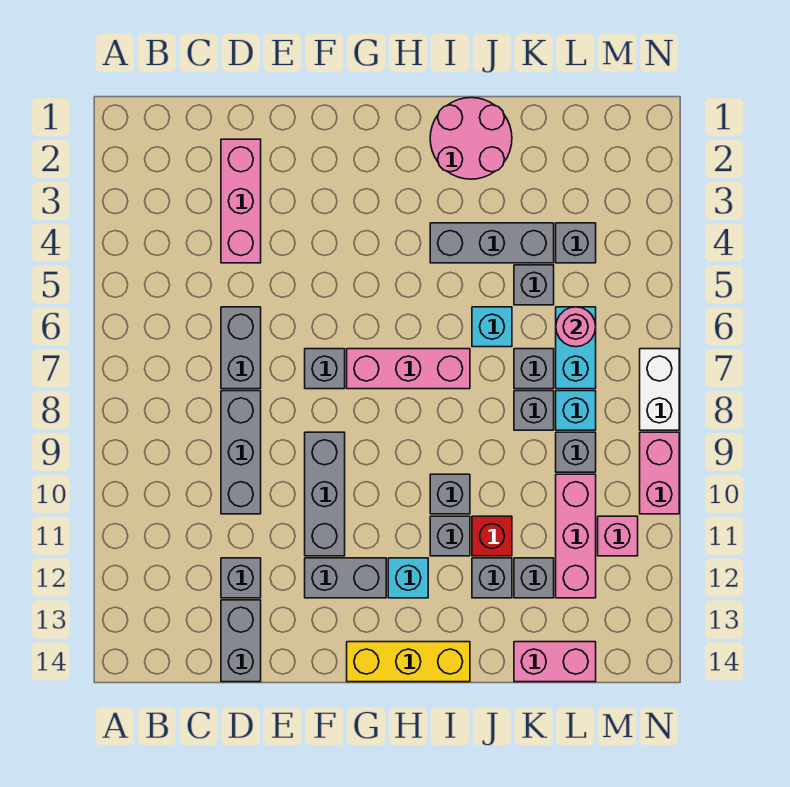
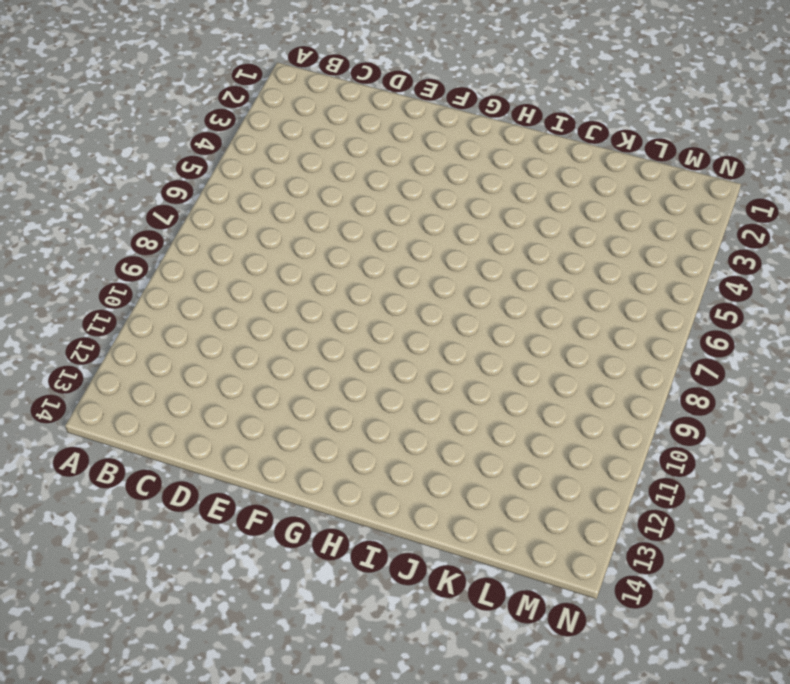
none -> pink brick D2:D4 level 1
none -> grey brick D6:D7 level 1
none -> grey brick D8:D10 level 1
none -> grey brick D12 level 1

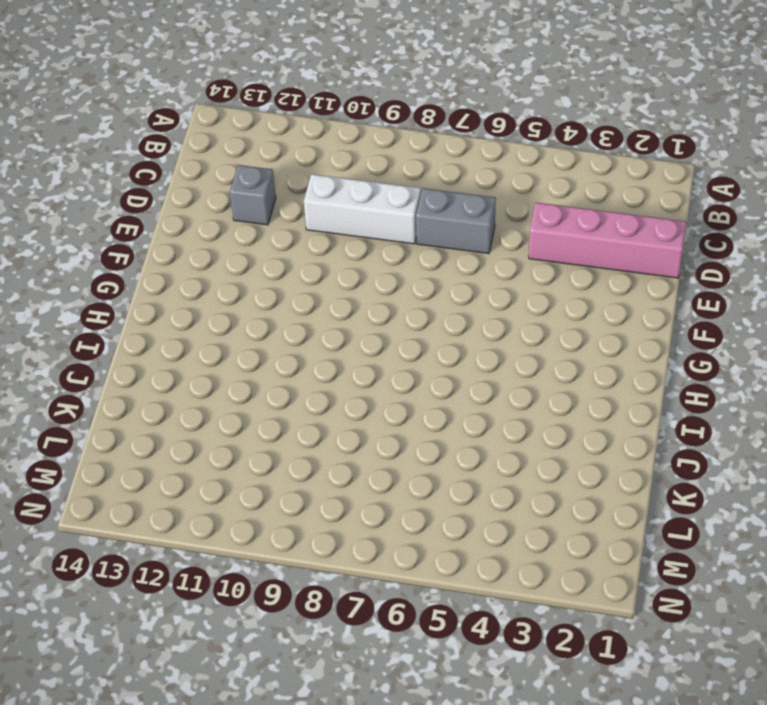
pink brick D1:D4 level 1 -> pink brick D2:D4 level 1
white brick D8:D10 level 1 -> grey brick D8:D10 level 1
none -> grey brick D13:D14 level 1
none -> grey brick F7 level 1
none -> grey brick F9:F11 level 1
none -> grey brick F12:G12 level 1

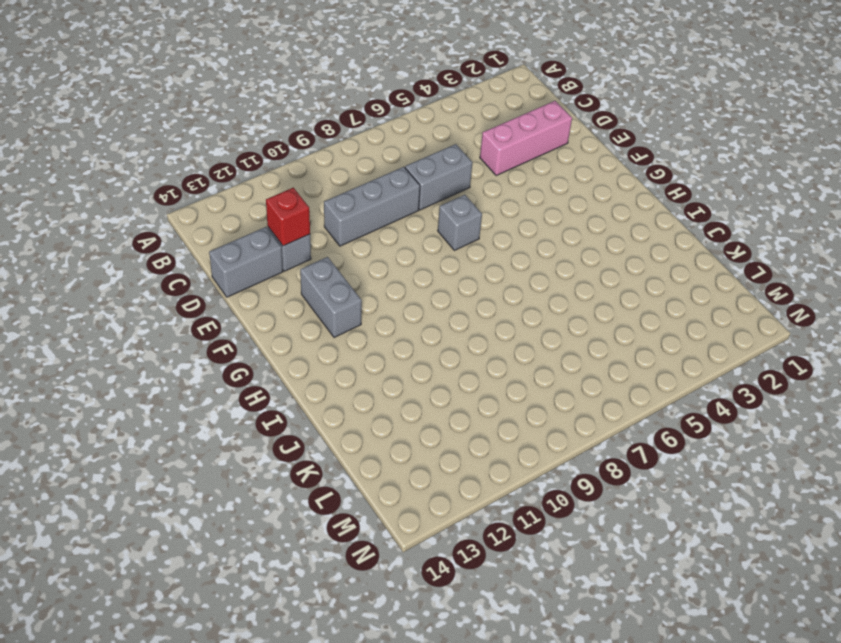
red brick D12 level 2 -> red brick J11 level 1
none -> grey brick F9:F11 level 1
none -> pink brick G7:I7 level 1
none -> yellow brick G14:I14 level 1
none -> cyan brick H12 level 1

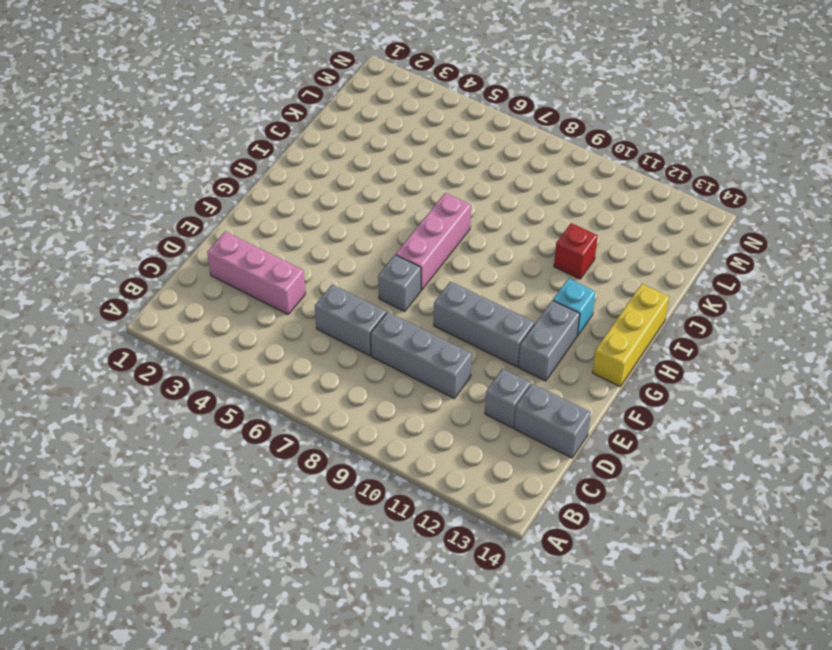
none -> pink round brick I1:J2 level 1
none -> grey brick I4:K4 level 1
none -> grey brick I10 level 1
none -> grey brick I11 level 1

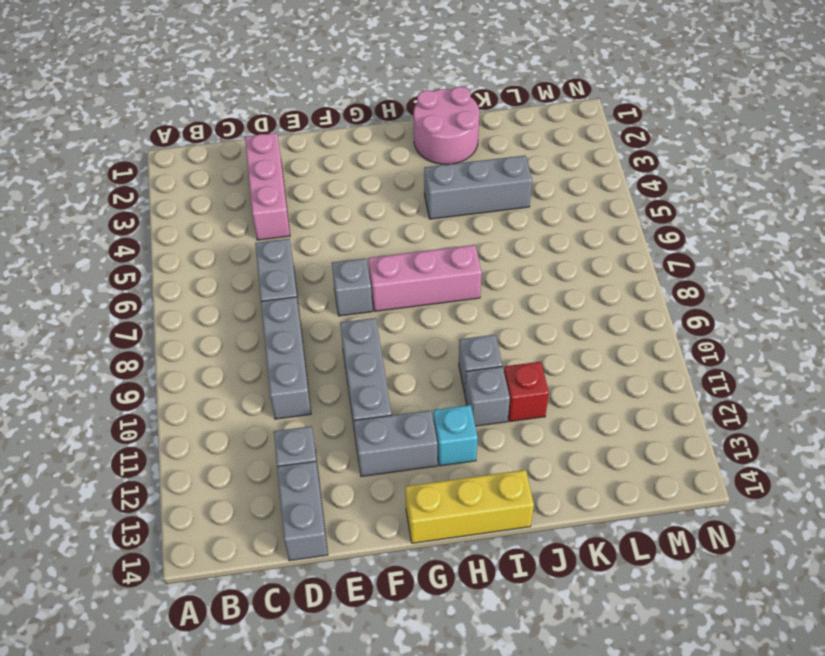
none -> cyan brick J6 level 1
none -> grey brick J12 level 1
none -> grey brick K5 level 1
none -> grey brick K7 level 1

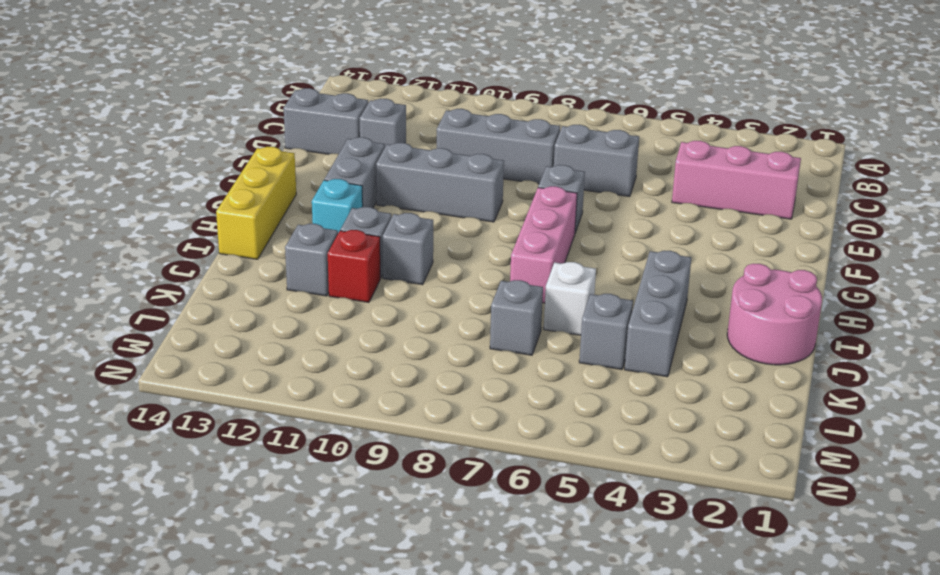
white brick J6 level 1 -> cyan brick J6 level 1
none -> grey brick K8 level 1
none -> grey brick K12 level 1
none -> pink brick K14:L14 level 1
none -> grey brick L4 level 1

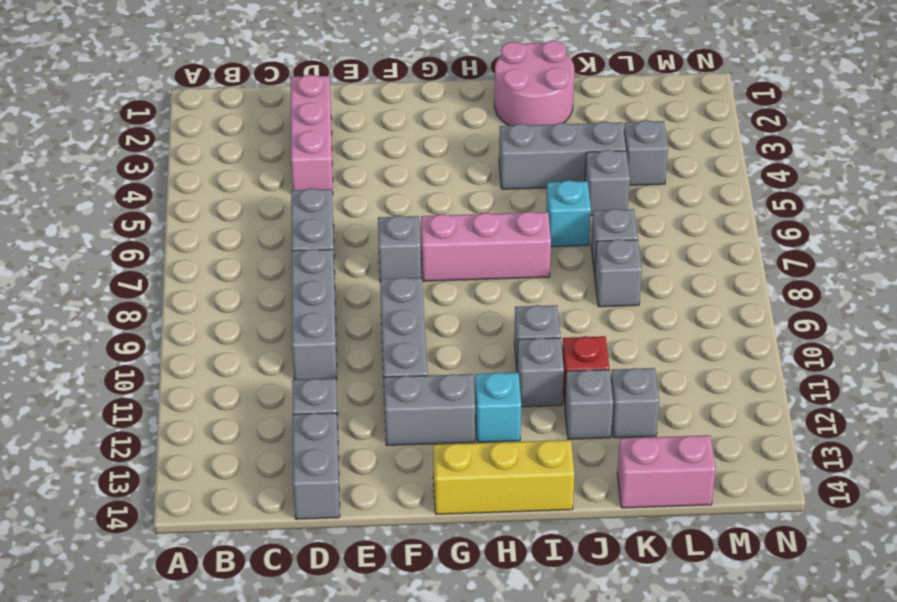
none -> cyan brick L6:L7 level 1
none -> cyan brick L8 level 1
none -> grey brick L9 level 1
none -> pink brick L10:L12 level 1

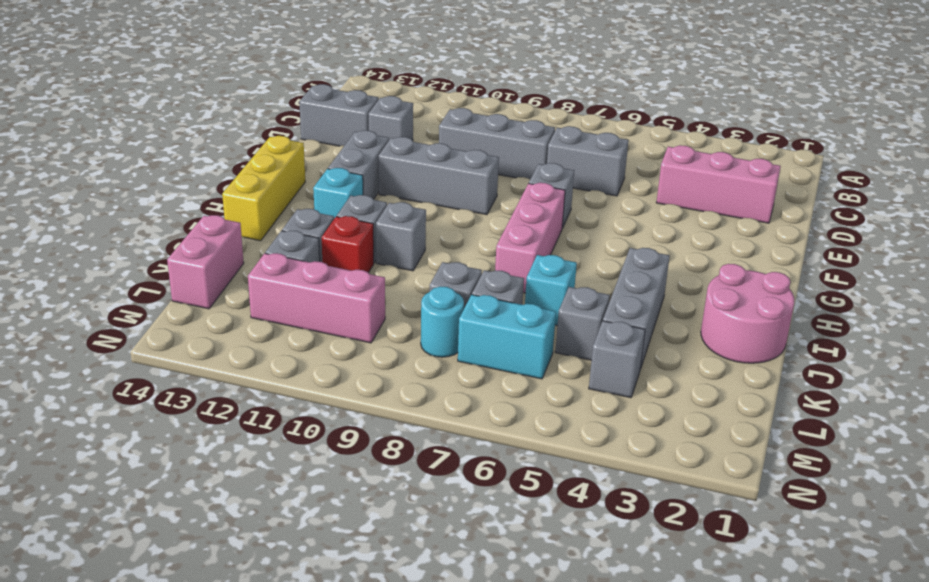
cyan round brick L8 level 1 -> cyan brick L8 level 1
none -> grey brick L9 level 1
none -> pink brick M11 level 1
none -> white brick N7:N8 level 1
none -> pink brick N9:N10 level 1

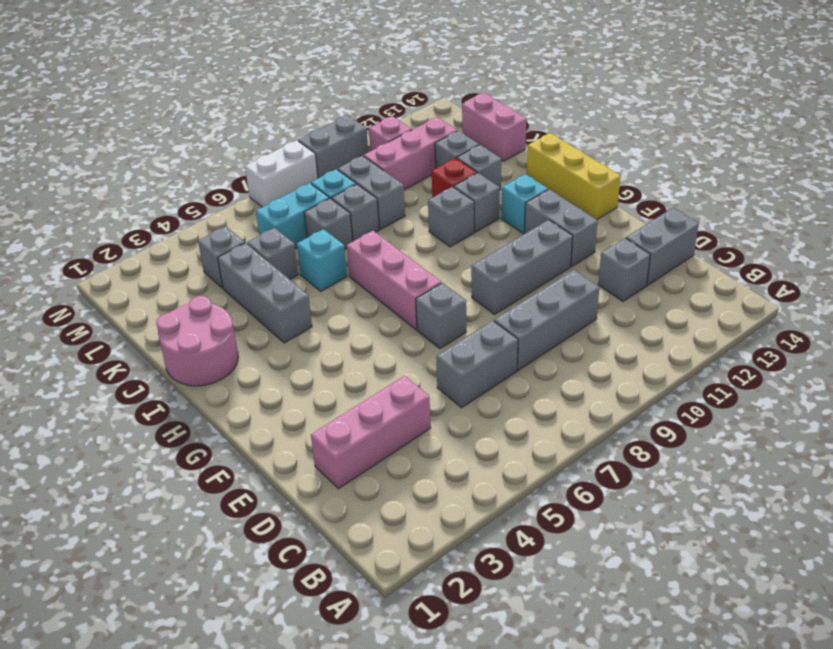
grey brick K9:L9 level 1 -> grey brick L9 level 1
grey brick N9:N10 level 1 -> pink brick N9:N10 level 1
none -> pink round brick L6 level 2

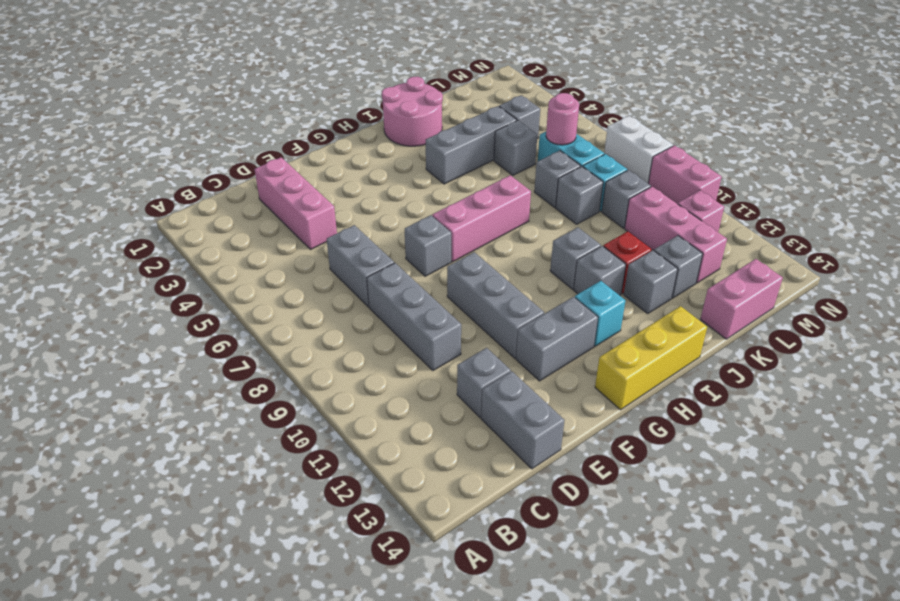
none -> cyan brick J6 level 1

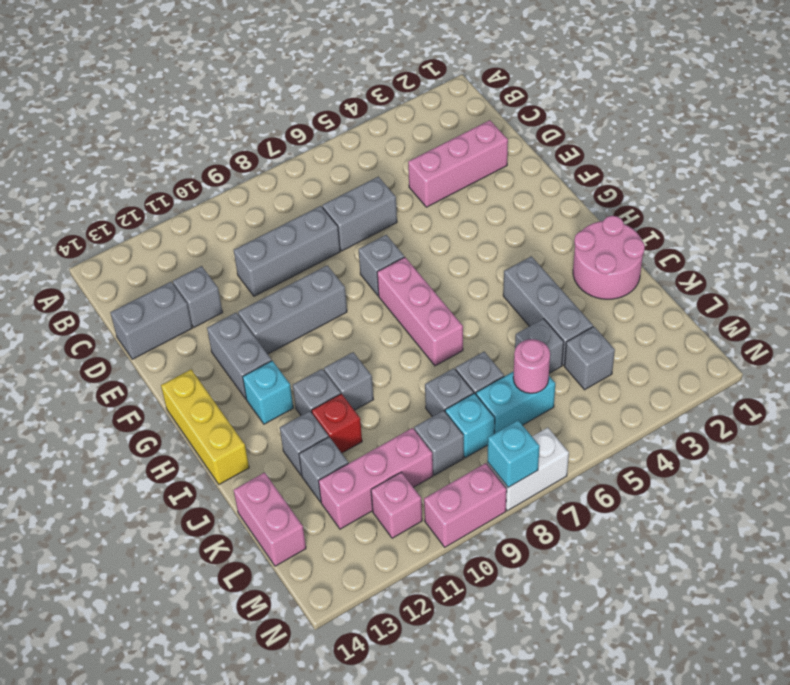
cyan brick N8 level 2 -> cyan brick J6 level 1

